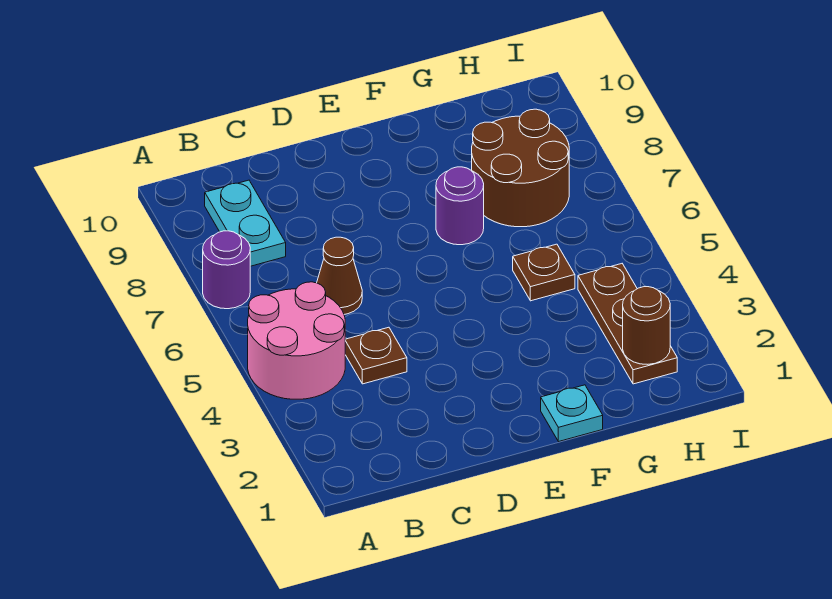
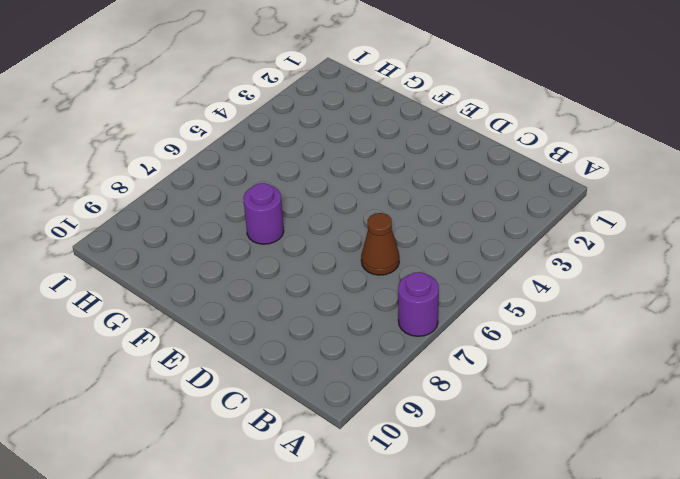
none -> pink round brick A4:B5 level 1
none -> cyan plate B8:B9 level 1

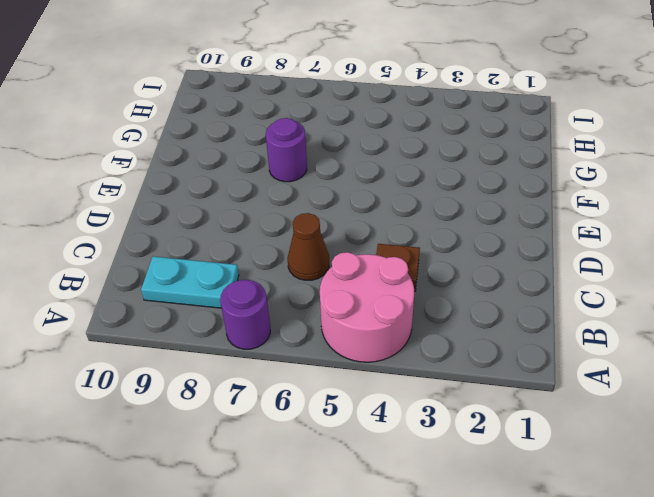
none -> cyan plate F1 level 1
none -> brown plate G5 level 1

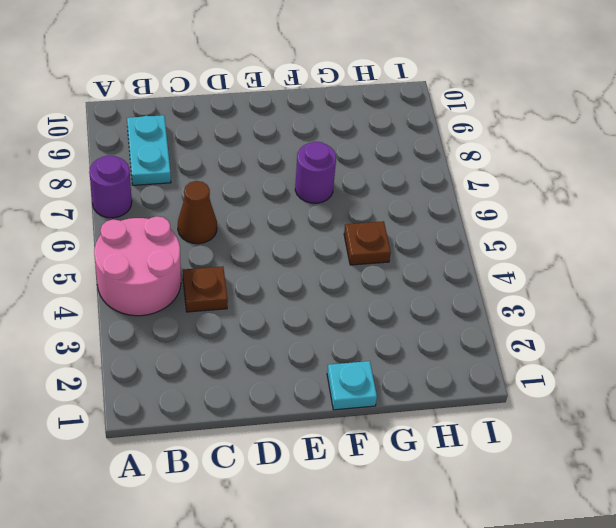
none -> brown round brick G7:H8 level 1
none -> brown plate H2:H4 level 1

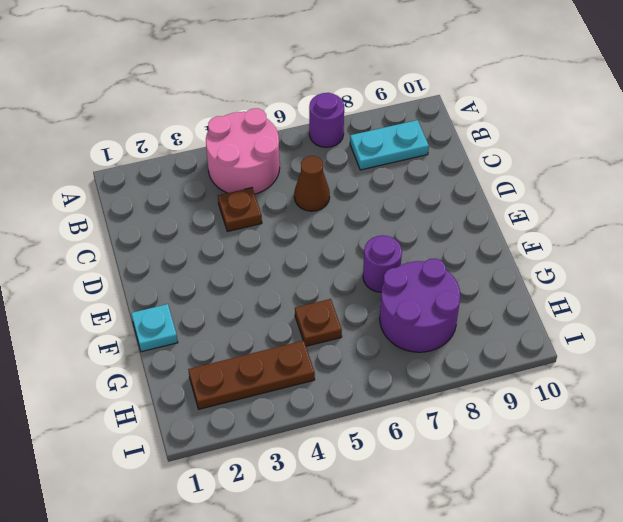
purple round brick G7:H8 level 1 -> brown round brick G7:H8 level 1
none -> brown round brick H2 level 2

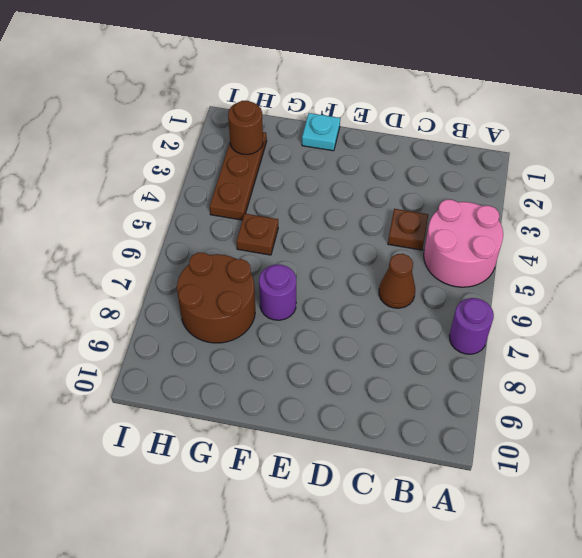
none -> cyan plate B8:B9 level 1

